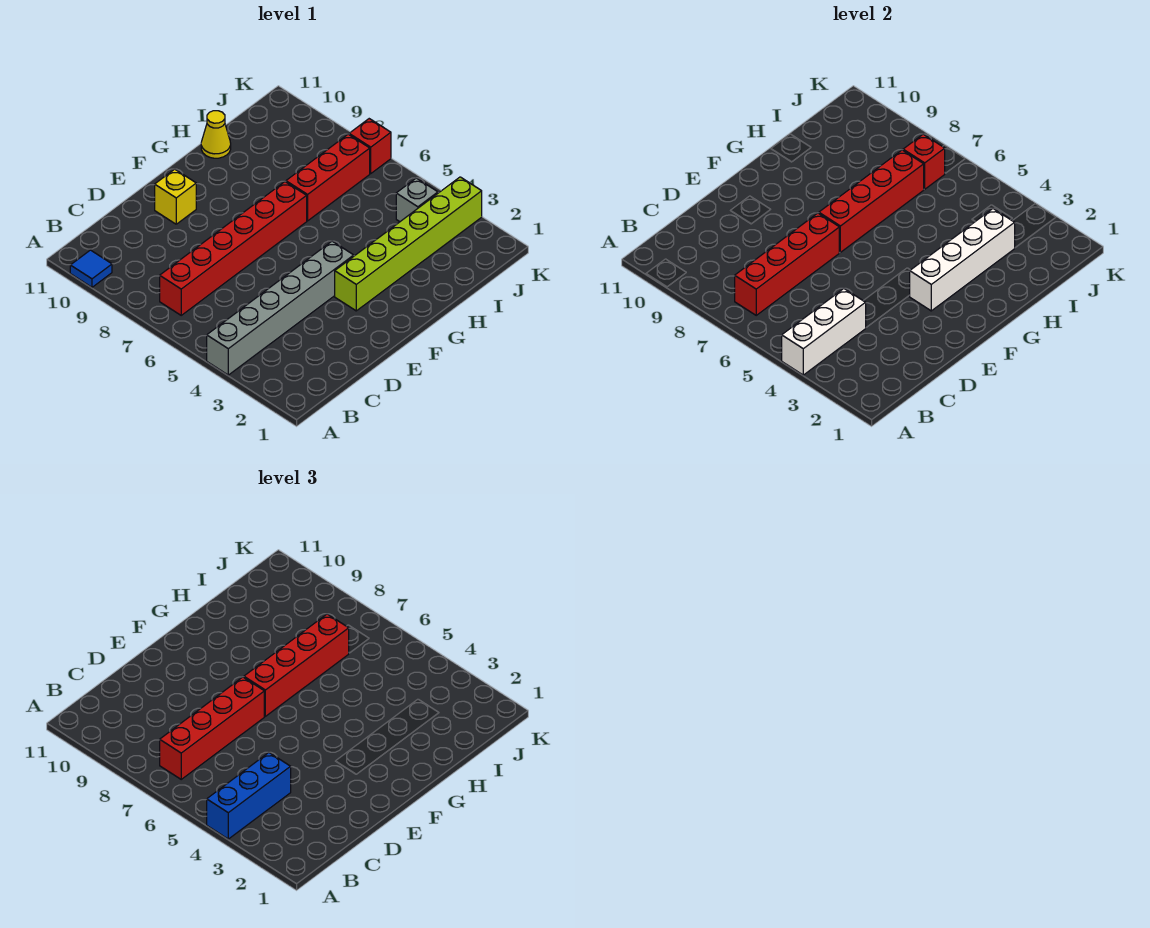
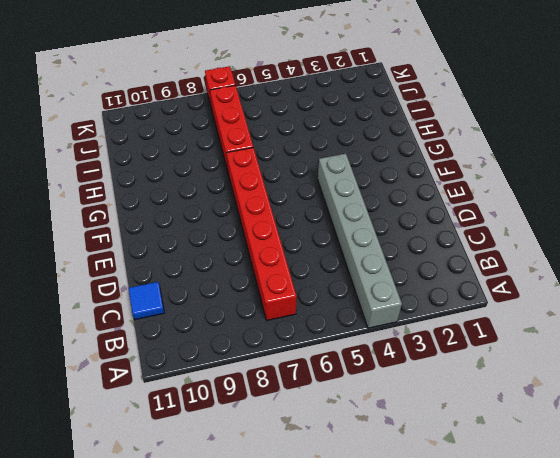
blue tile C11 level 1 -> blue tile A10 level 1
none -> yellow brick E10 level 1
none -> lime brick F3:K3 level 1
none -> yellow cone H11 level 1

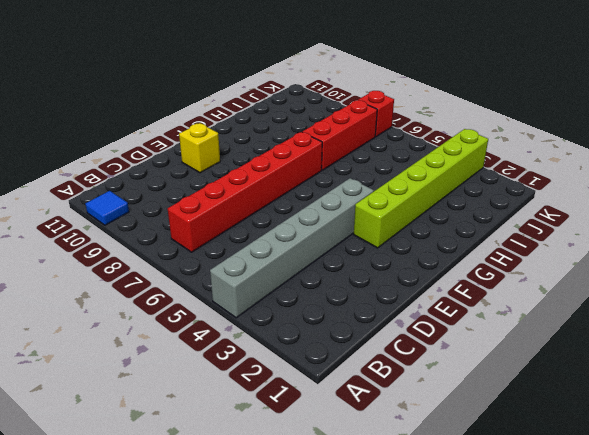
none -> yellow cone H11 level 1
none -> grey brick J4 level 1
none -> white brick A4:C4 level 2

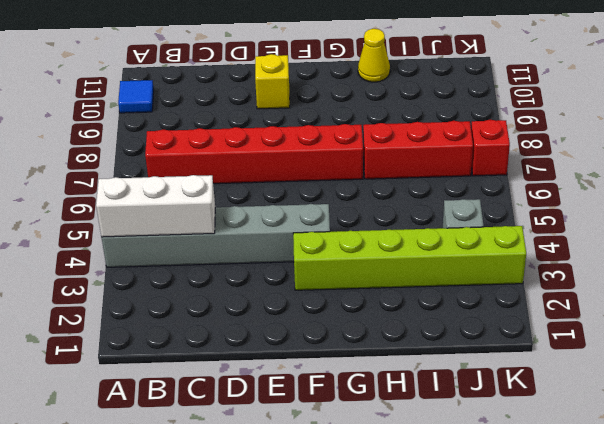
none -> red brick B7:E7 level 2
none -> white brick F3:I3 level 2
none -> red brick F7:I7 level 2

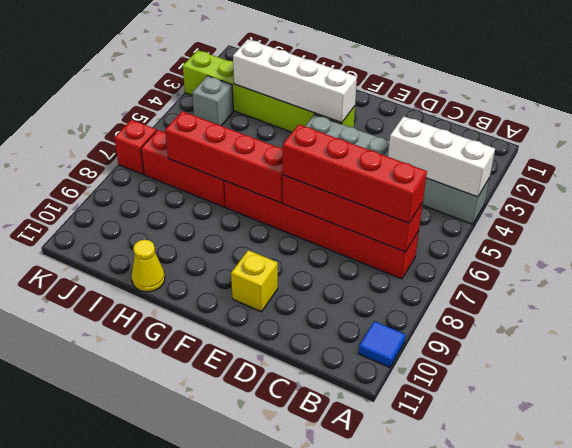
none -> red brick J7 level 2
none -> blue brick A4:C4 level 3
none -> red brick F7:I7 level 3

